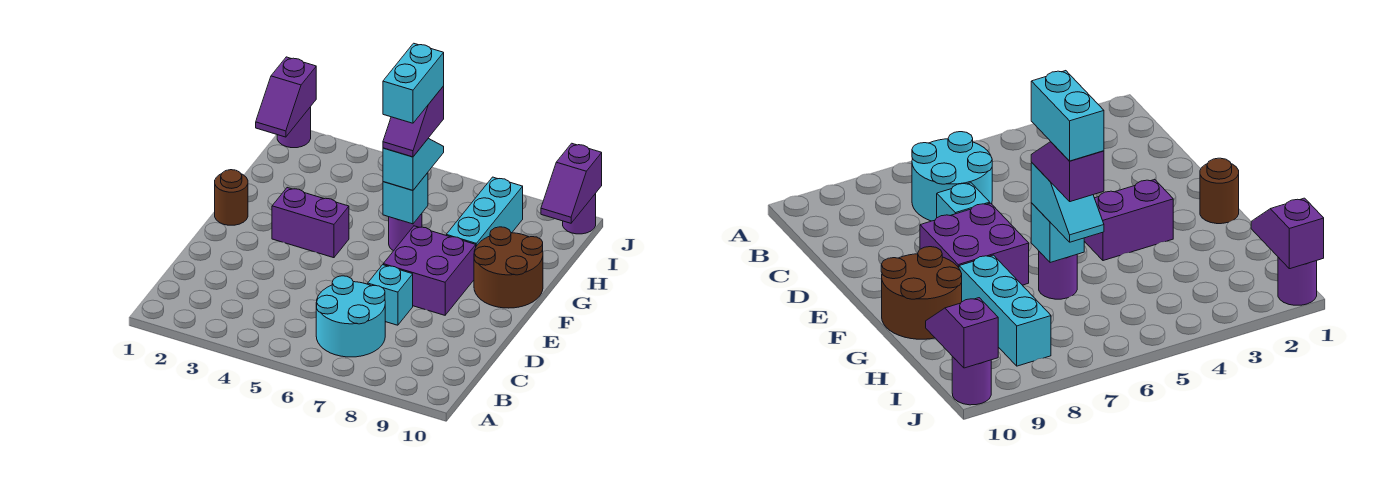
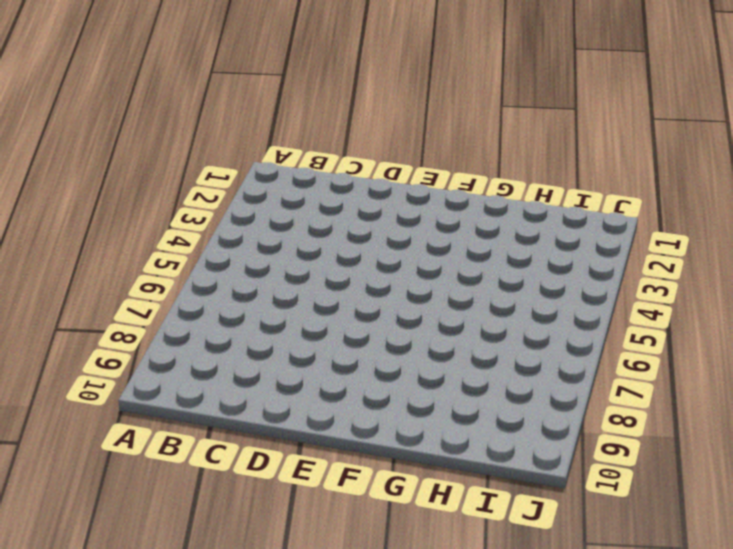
none -> cyan round brick B6:C7 level 1
none -> cyan brick D7 level 1
none -> purple brick E7:F8 level 1

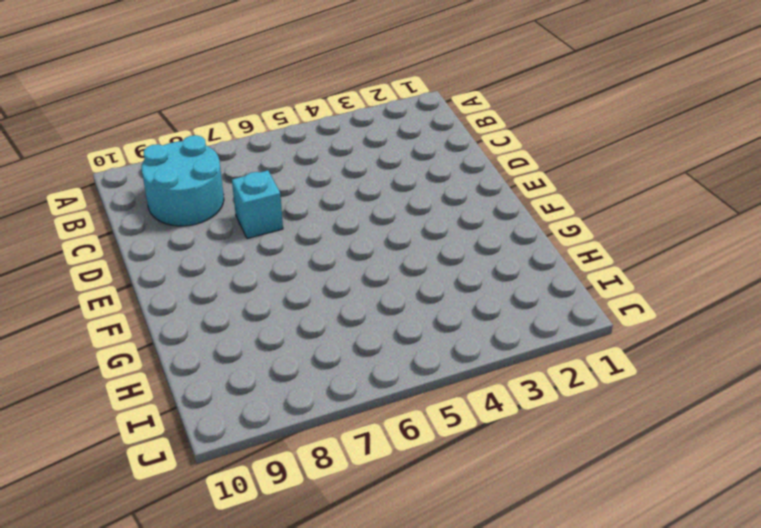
cyan round brick B8:C9 level 1 -> cyan round brick B6:C7 level 1
none -> purple brick E7:F8 level 1
none -> brown round brick F1 level 1
none -> purple brick F3:F4 level 1

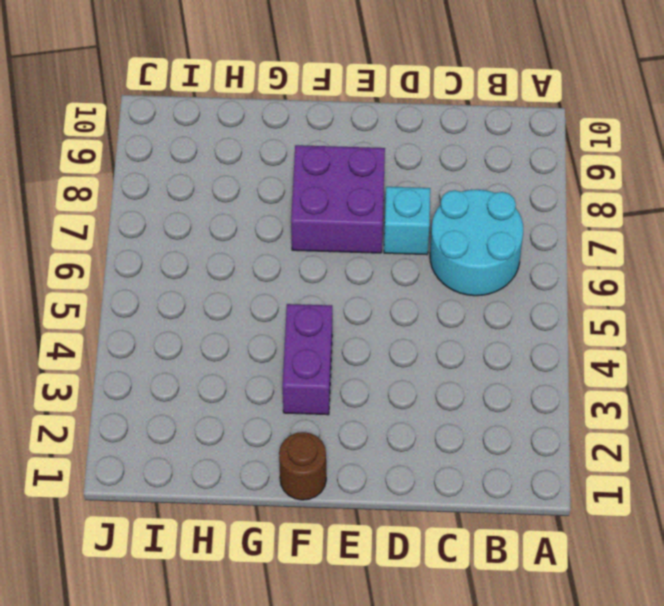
none -> brown round brick F9:G10 level 1
none -> purple round brick G6 level 1
none -> cyan brick G8:I8 level 1

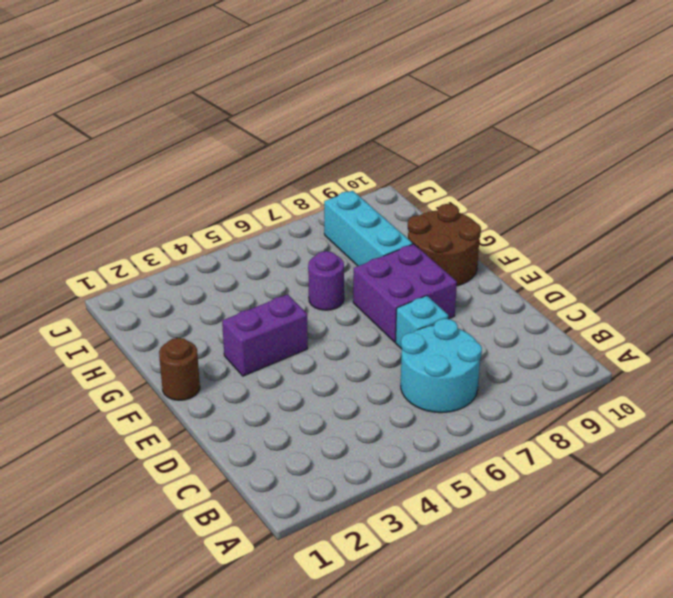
none -> purple round brick J1 level 1
none -> purple round brick J10 level 1
none -> cyan brick G6 level 2

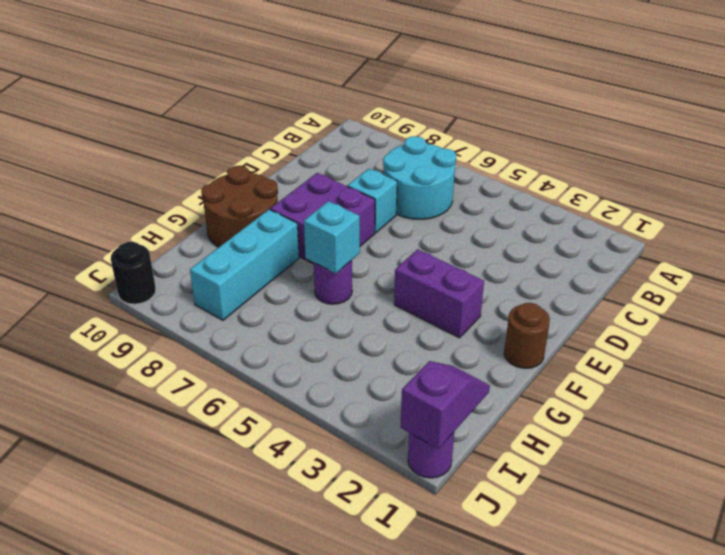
black round brick J10 level 1 -> purple round brick J10 level 1
none -> purple slope I10:J10 level 2 top J
none -> cyan slope G6:H6 level 3 top G
none -> purple slope G6:H6 level 4 top H

